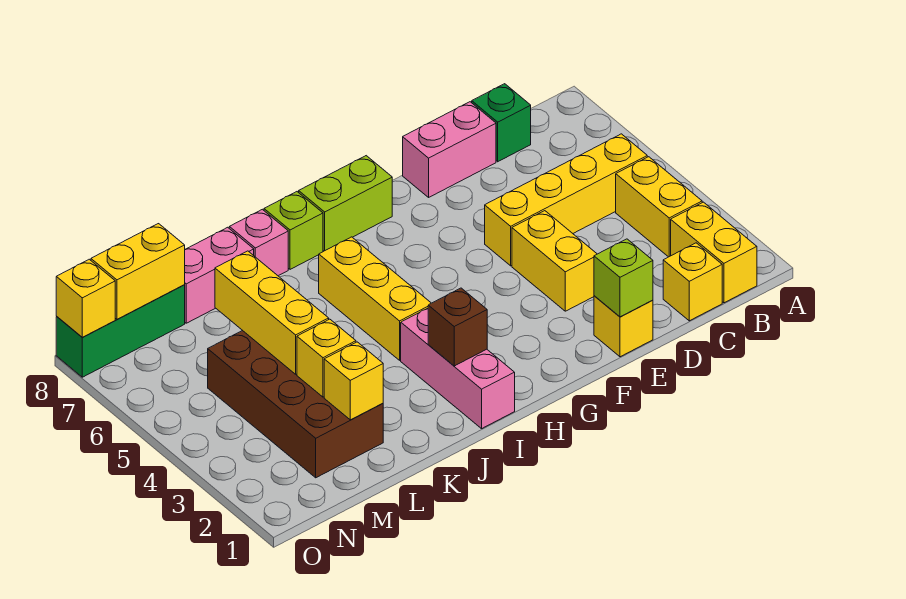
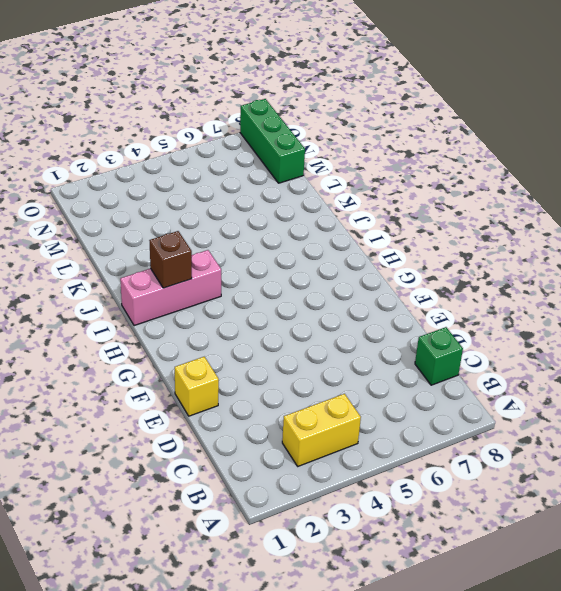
none -> yellow brick B1:B2 level 1
none -> yellow brick B5:E5 level 1
none -> yellow brick C1 level 1

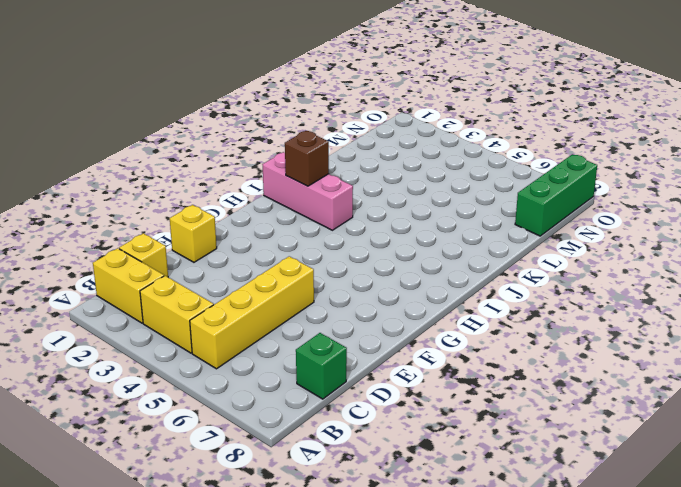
none -> pink brick D8:E8 level 1
none -> yellow brick E3:E4 level 1
none -> lime brick G8:H8 level 1

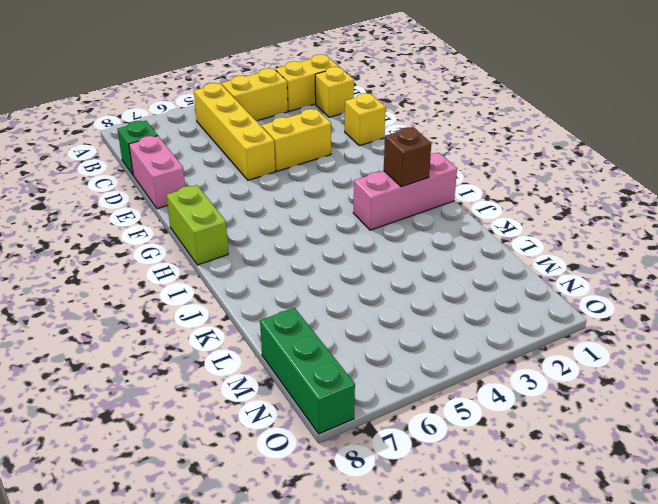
none -> yellow brick I4:I6 level 1
none -> lime brick I8 level 1
none -> pink brick J8 level 1

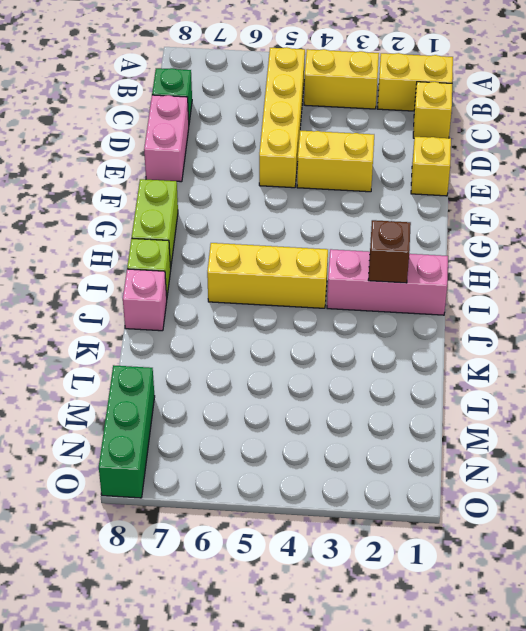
none -> pink brick K8:L8 level 1
none -> brown brick L2:M5 level 1
none -> lime brick E1 level 2

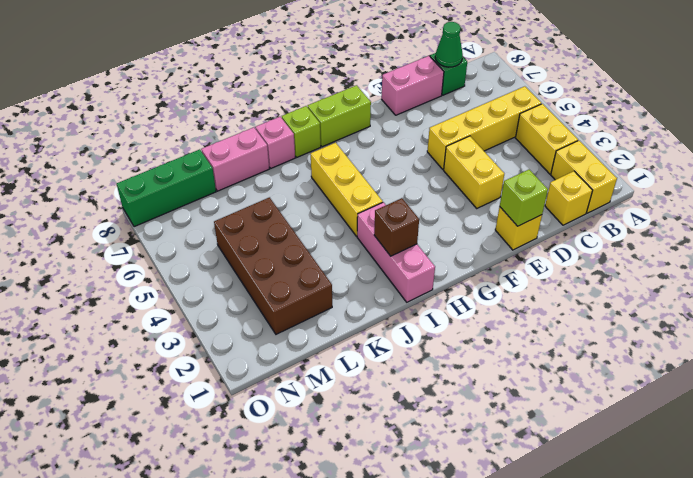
green cone C8 level 2 -> none
none -> yellow brick L2 level 2
none -> yellow brick L3 level 2
none -> yellow brick L4:L6 level 2

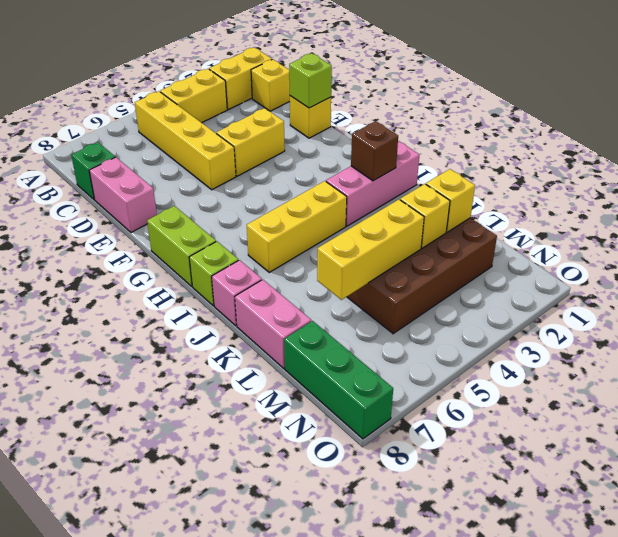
none -> yellow brick M8:N8 level 2
none -> yellow brick O8 level 2

